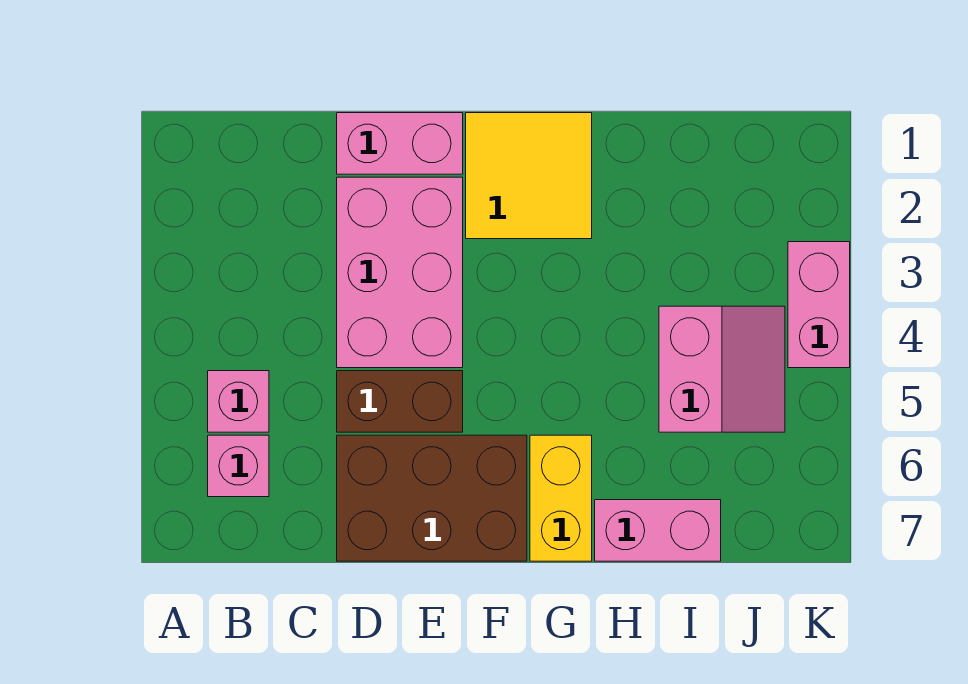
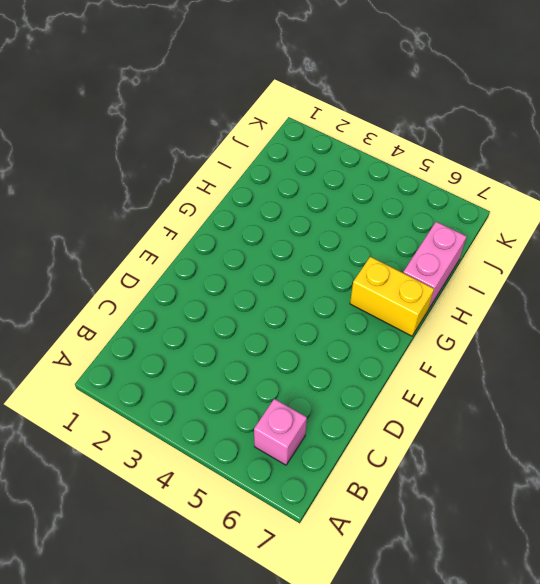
none -> pink brick B5 level 1
none -> pink brick D1:E1 level 1

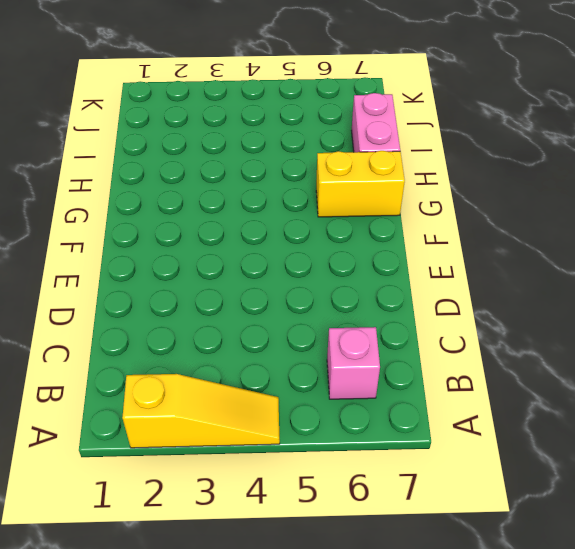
yellow slope A2:A4 level 1 top 2 -> none
none -> pink brick B5 level 1
none -> pink brick D1:E1 level 1

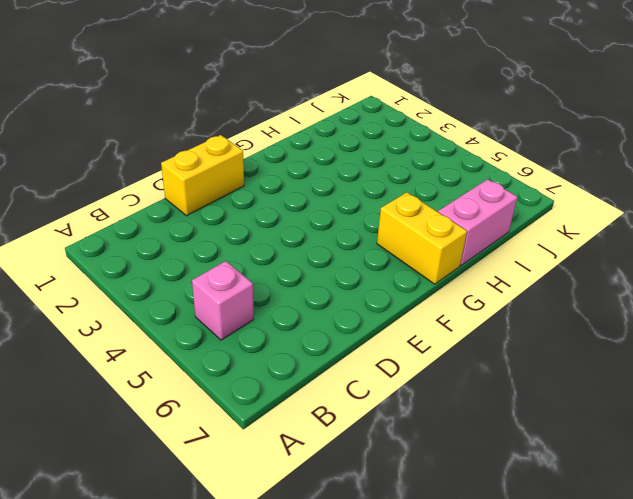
yellow brick D1:E1 level 1 -> pink brick D1:E1 level 1
none -> pink brick B6 level 1
none -> pink brick D2:E4 level 1

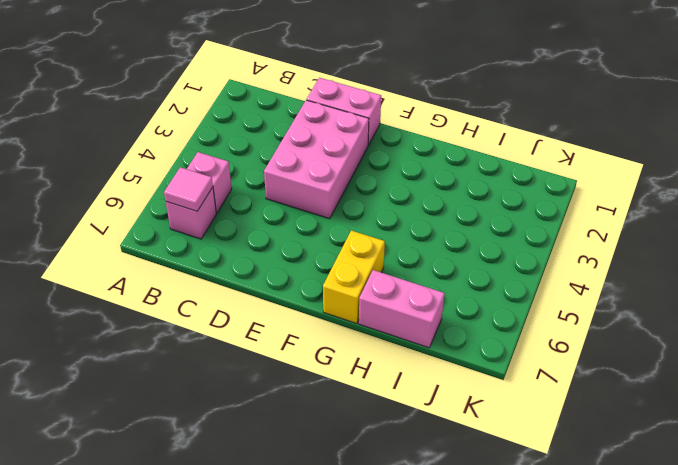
pink tile B6 level 2 -> none
none -> brown brick D5:E5 level 1
none -> brown brick D6:F7 level 1

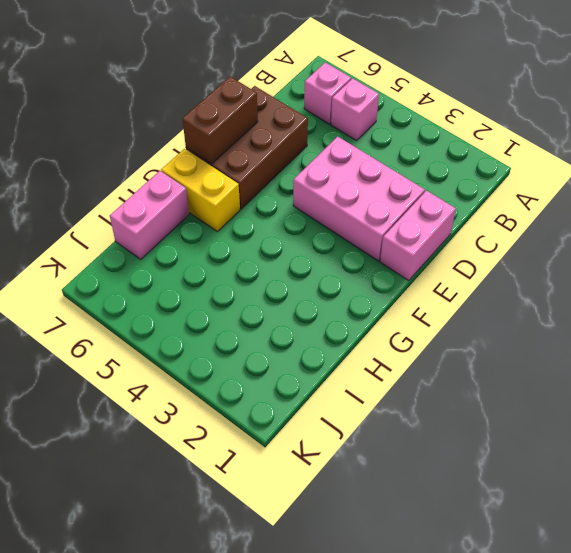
brown brick E7:F7 level 2 -> brown brick D5:E5 level 1
none -> yellow tile F1:G2 level 1
none -> pink slope I4:J5 level 1 top I

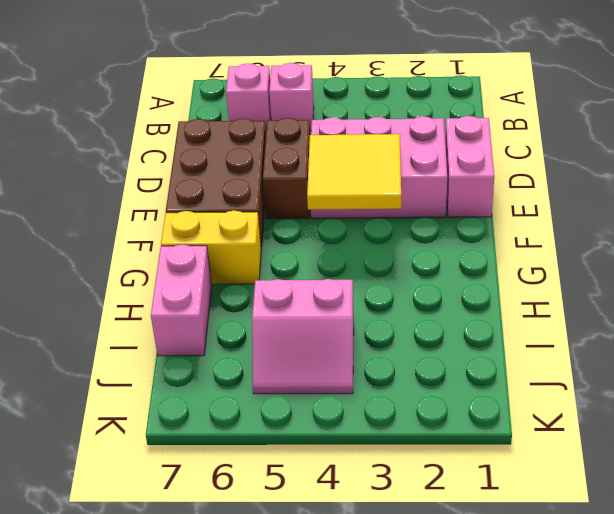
yellow tile E3:F4 level 2 -> yellow tile F1:G2 level 1
none -> pink brick K3:K4 level 1

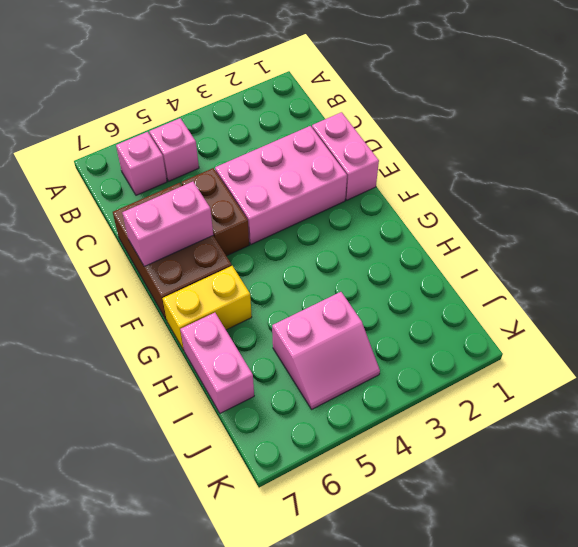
pink brick E6:E7 level 2 -> pink brick K3:K4 level 1
none -> yellow tile F1:G2 level 1

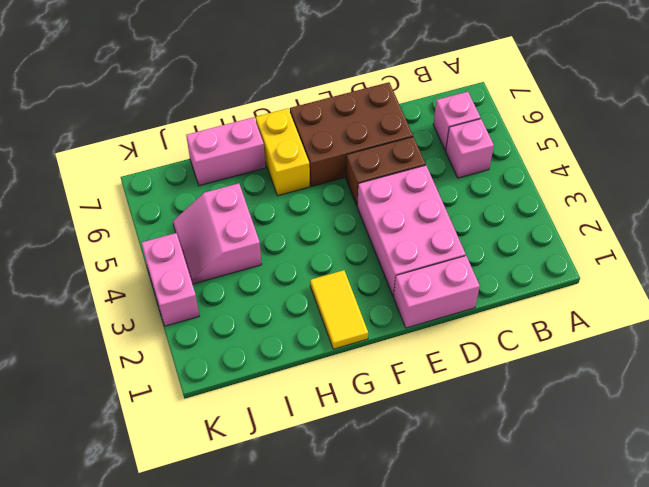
yellow tile G1:G2 level 1 -> yellow tile F1:G2 level 1

